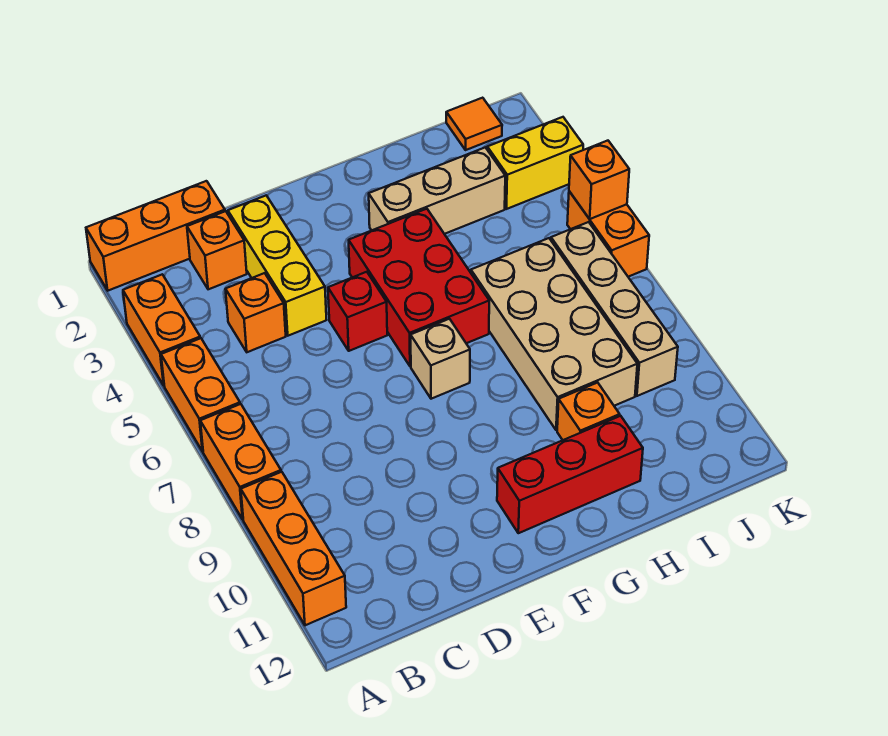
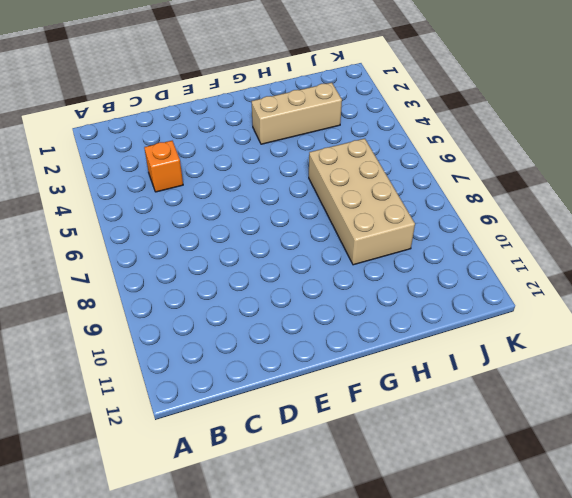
none -> orange brick A1:C1 level 1
none -> orange brick A3:A4 level 1
none -> orange brick A5:A6 level 1

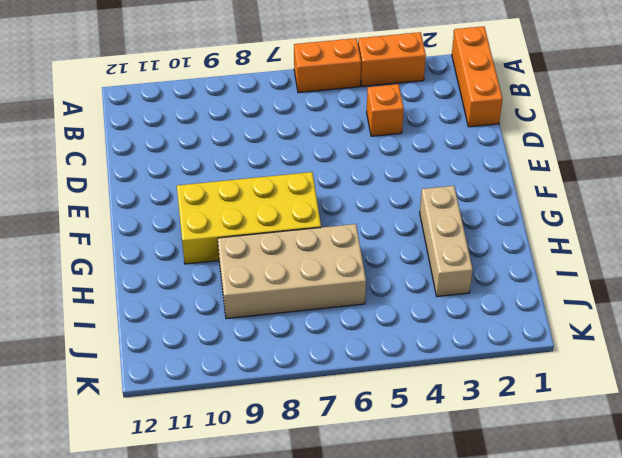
yellow brick F7:G10 level 1 -> tan brick F7 level 1
none -> orange brick A7:A8 level 1
none -> orange brick A9:A11 level 1
none -> orange brick C2 level 1

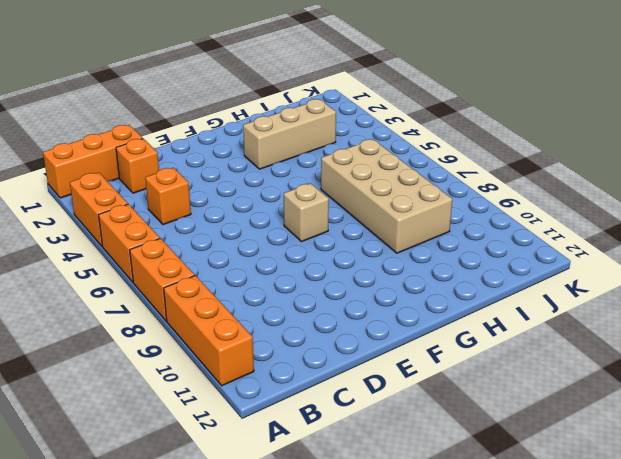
none -> yellow brick D2:D4 level 1
none -> red brick E5 level 1
none -> red brick F4:G6 level 1

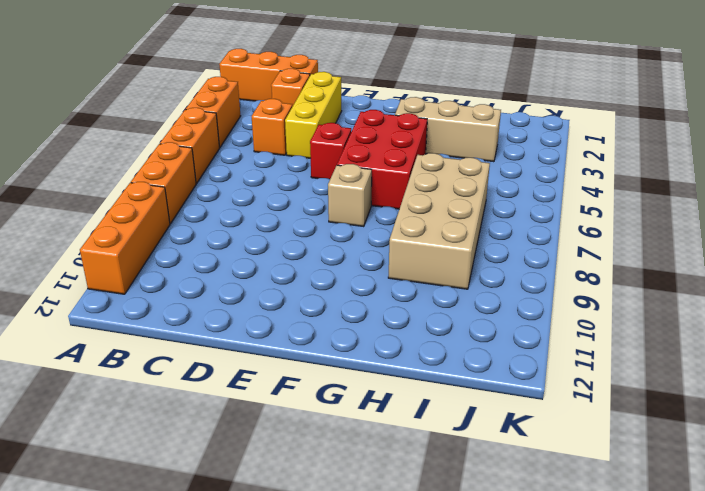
none -> red brick F11:H11 level 1
none -> orange brick H10 level 1
none -> orange tile J1 level 1

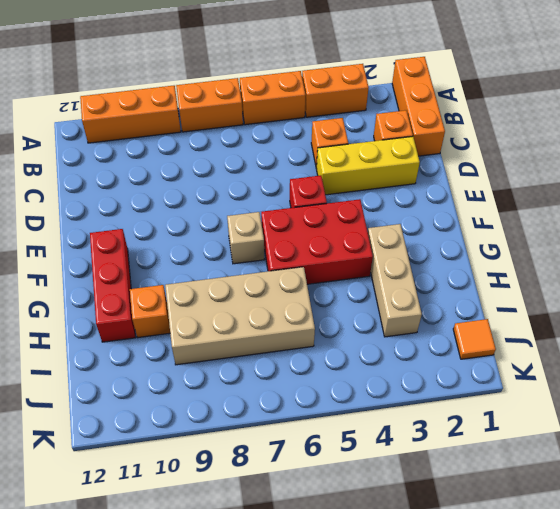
none -> yellow brick J3:K3 level 1
none -> tan brick J6:J9 level 1
none -> orange brick K5:K6 level 1

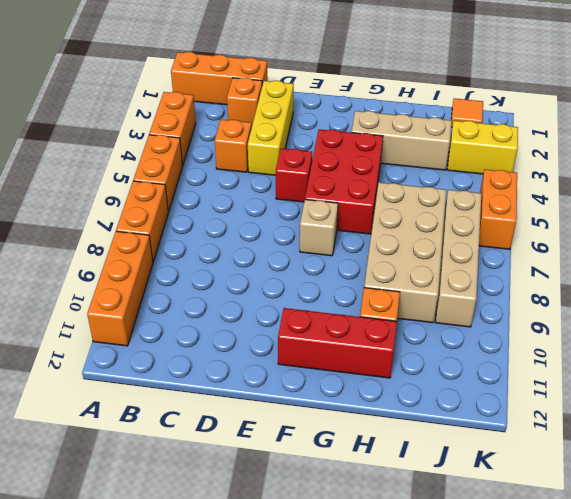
none -> orange brick K5 level 2

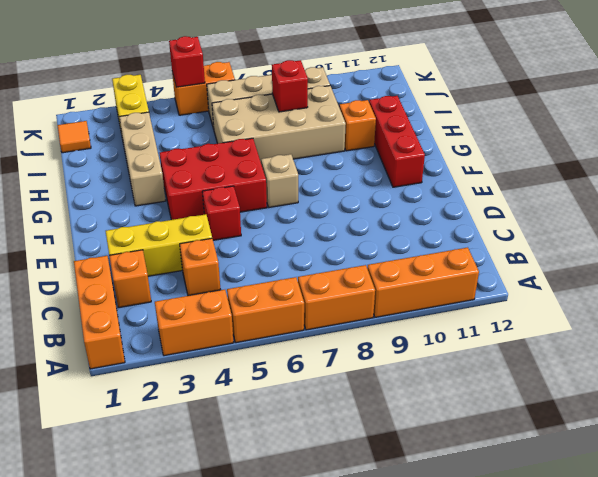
red brick I8 level 2 -> none
red brick K5 level 2 -> orange brick K5 level 2

